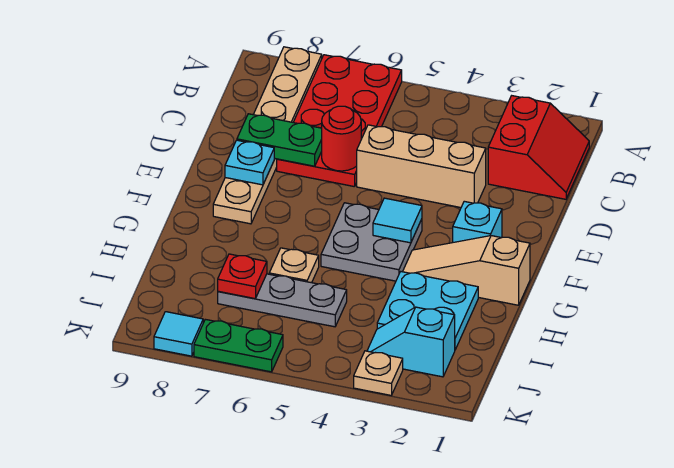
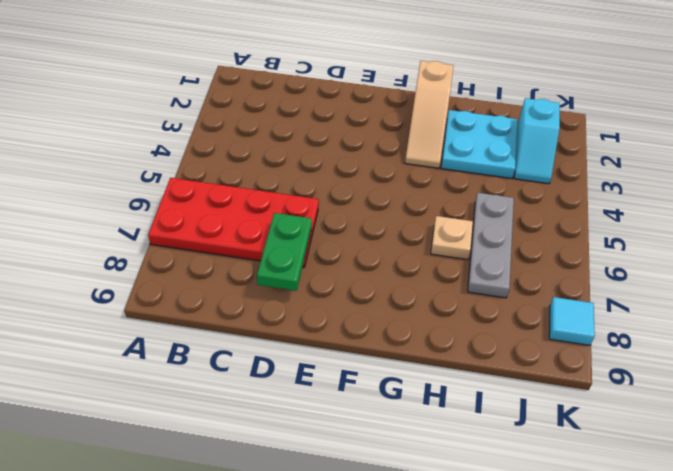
none -> tan plate A8:F8 level 1
none -> red slope B1:C2 level 1 top 2
none -> tan brick D3:D5 level 1

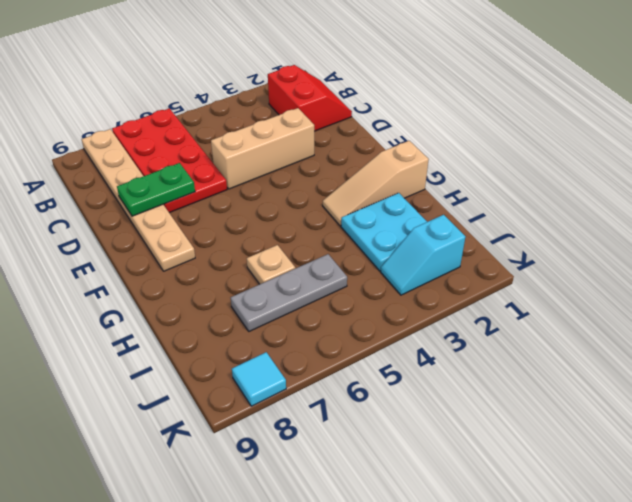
none -> cyan brick F2 level 1
none -> grey plate F4:G5 level 1
none -> tan plate K3 level 1

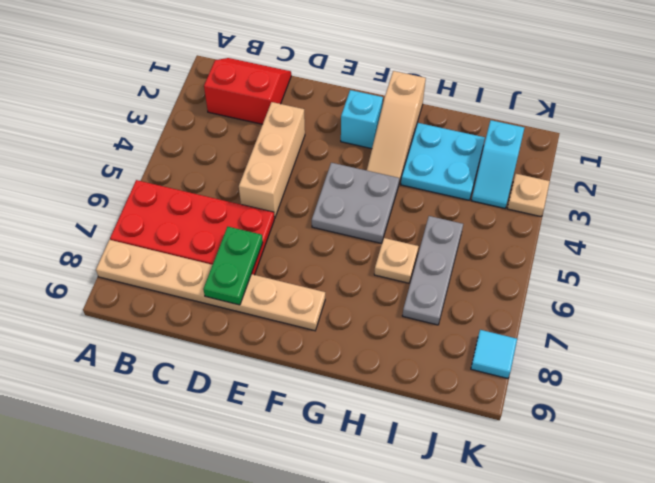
none -> green plate K6:K7 level 1
none -> red round brick D6 level 2
none -> cyan plate E8 level 2

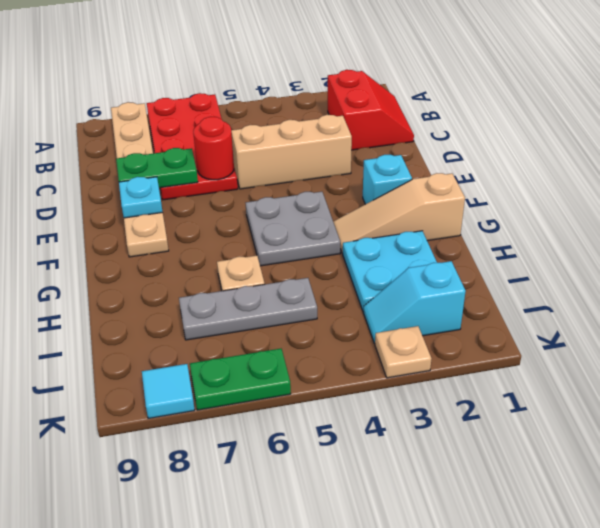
none -> cyan tile F4 level 2
none -> red plate I7 level 2

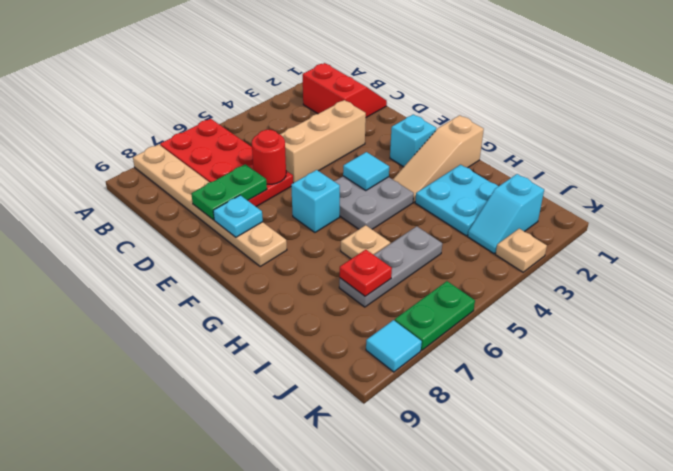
cyan brick F6 level 1 -> none

